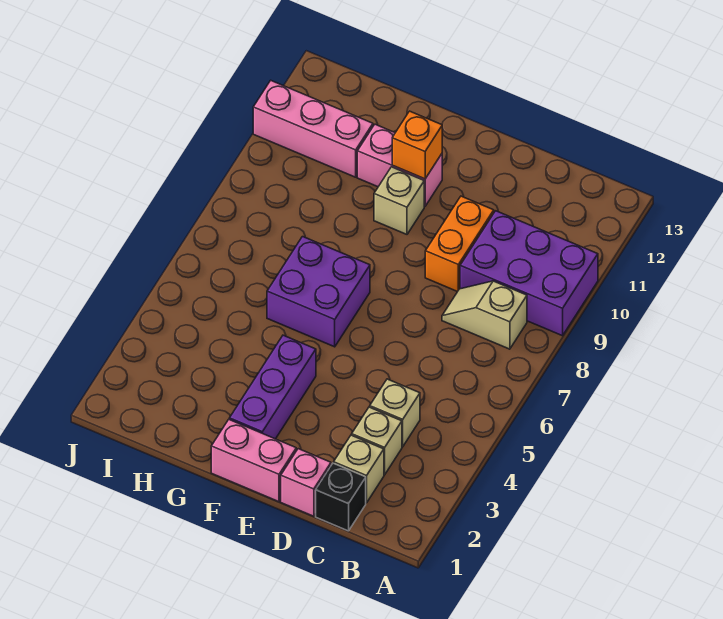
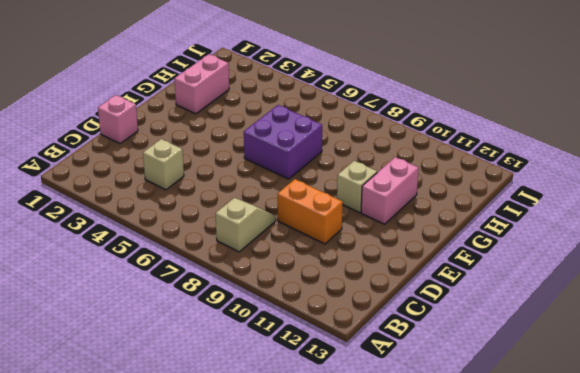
pink brick G2:H2 level 1 -> pink brick E1:F1 level 1
none -> purple brick A9:C10 level 1
none -> black brick C1 level 1
none -> tan brick C2 level 1

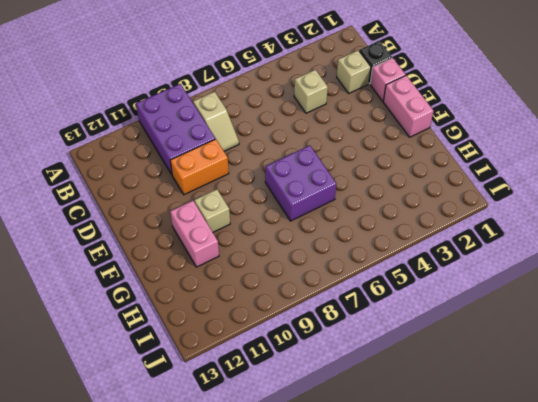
none -> tan brick C3 level 1
none -> purple brick F2:F4 level 1
none -> pink brick H11:J11 level 1

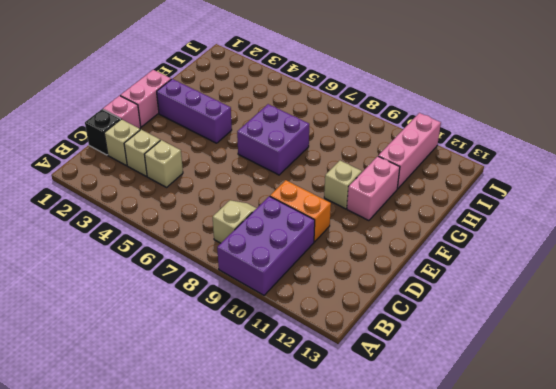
none -> orange brick F11 level 2

